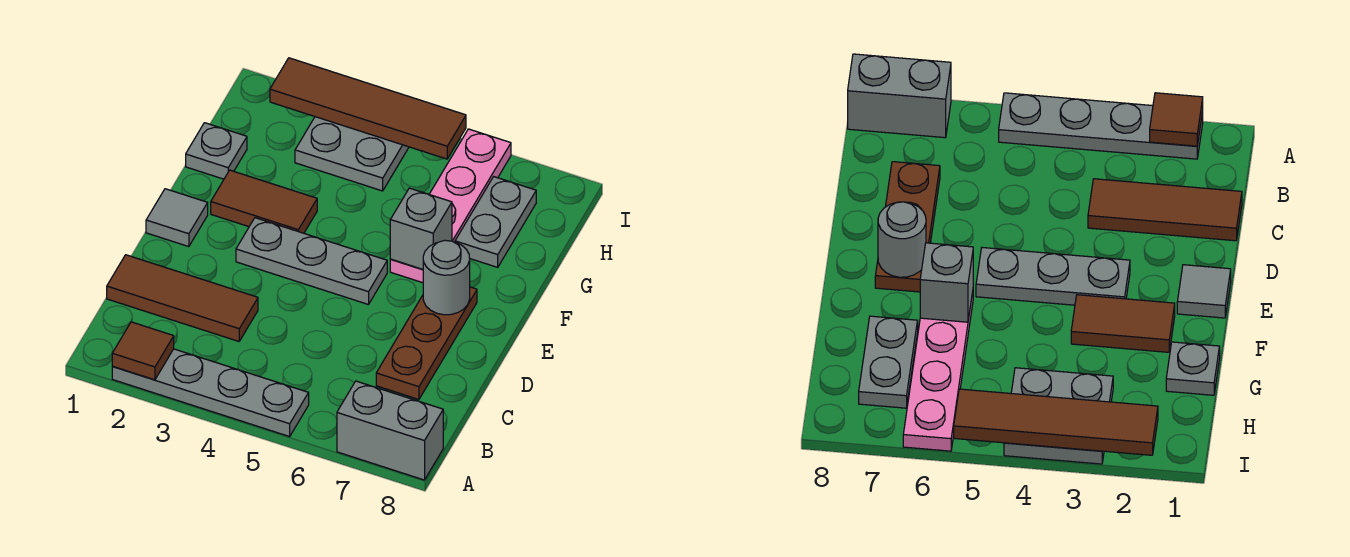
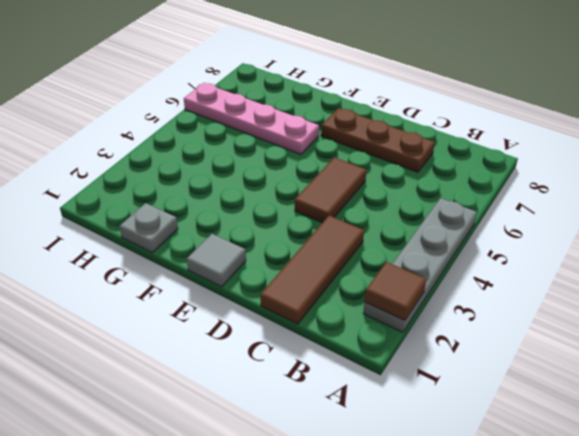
brown tile D4:D5 level 1 -> brown tile F2:F3 level 1
none -> grey brick A7:A8 level 1
none -> grey plate E3:E5 level 1
none -> grey plate G7:H7 level 1

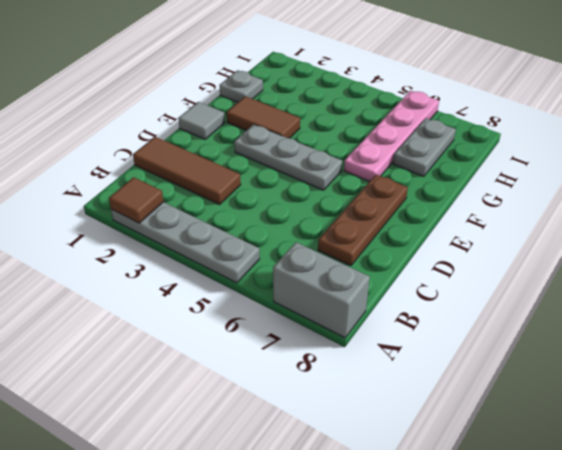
none -> grey plate H3:I4 level 1
none -> grey round brick E7 level 2
none -> grey brick F6 level 2

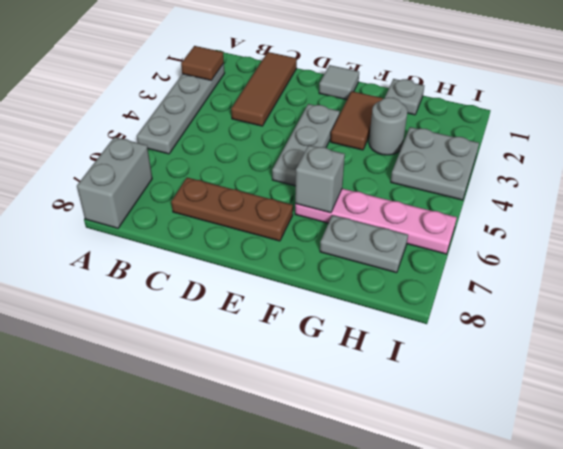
grey round brick G3 level 1 -> grey round brick E7 level 2
none -> brown tile I2:I5 level 2

